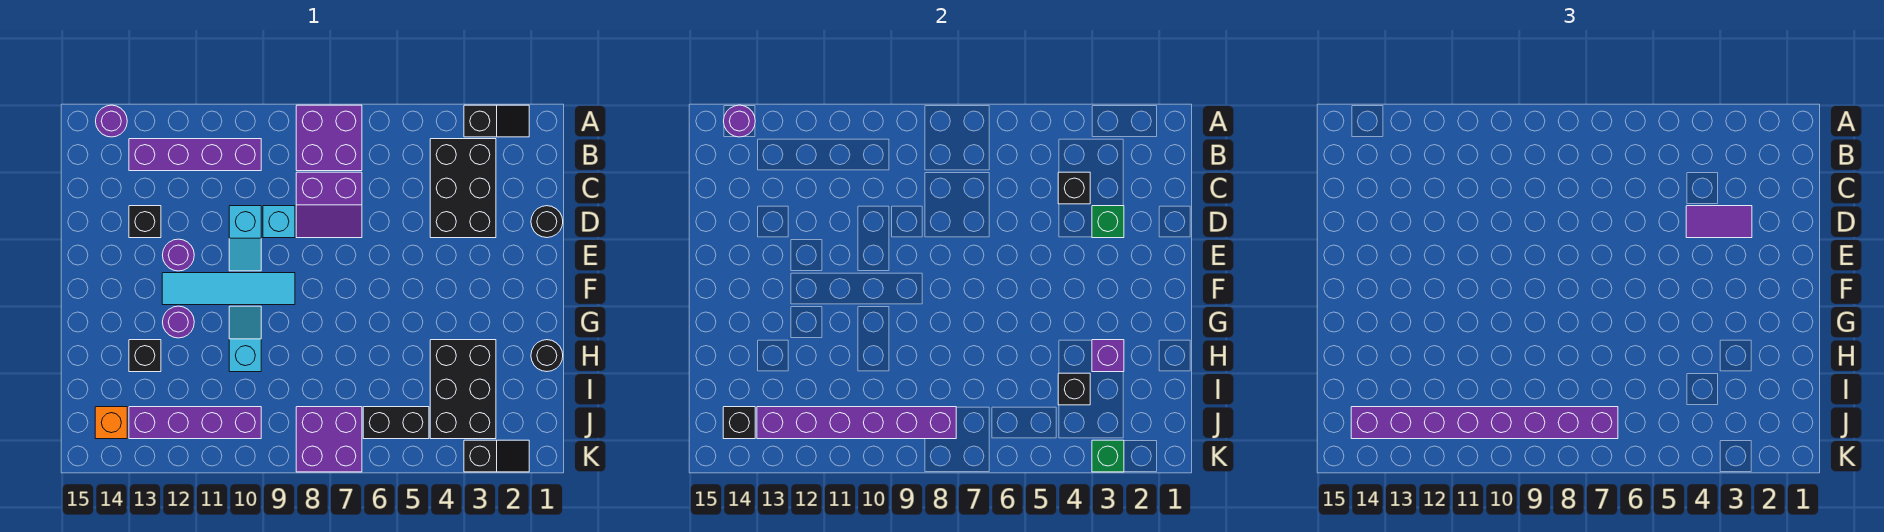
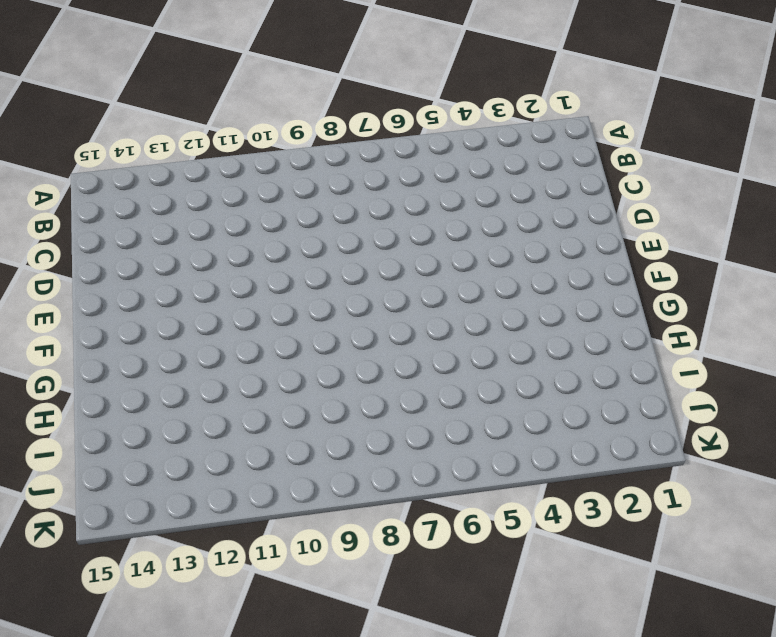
none -> black slope A2:A3 level 1 top 3
none -> purple brick A7:B8 level 1
none -> purple round brick A14 level 1
none -> black brick B3:D4 level 1

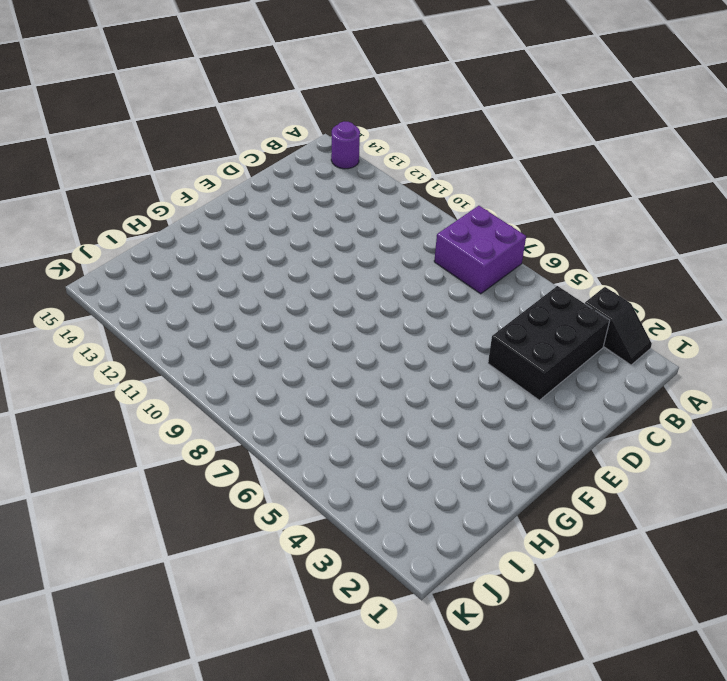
none -> purple brick B10:B13 level 1
none -> purple slope C7:D8 level 1 top C
none -> black round brick D1 level 1
none -> cyan brick D9 level 1

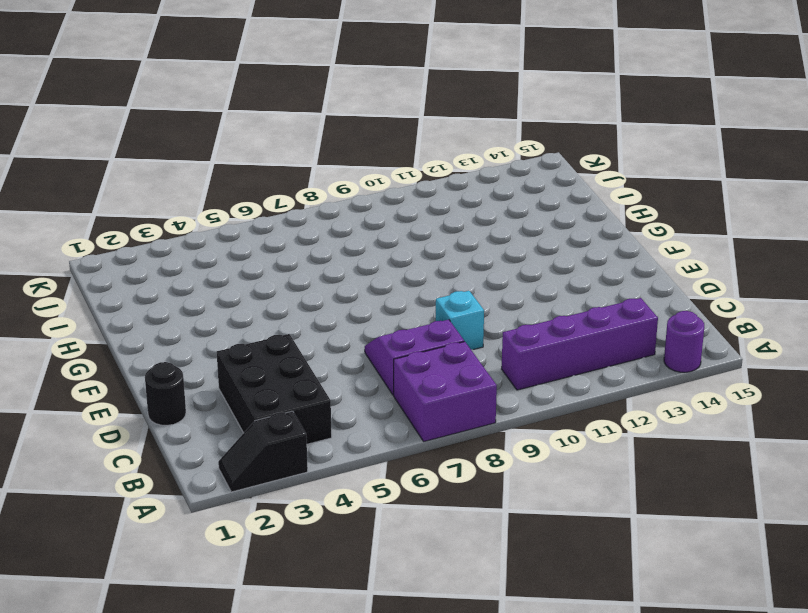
none -> cyan slope D10:E10 level 1 top D
none -> black brick D13 level 1
none -> purple round brick E12 level 1
none -> cyan tile F9:F12 level 1

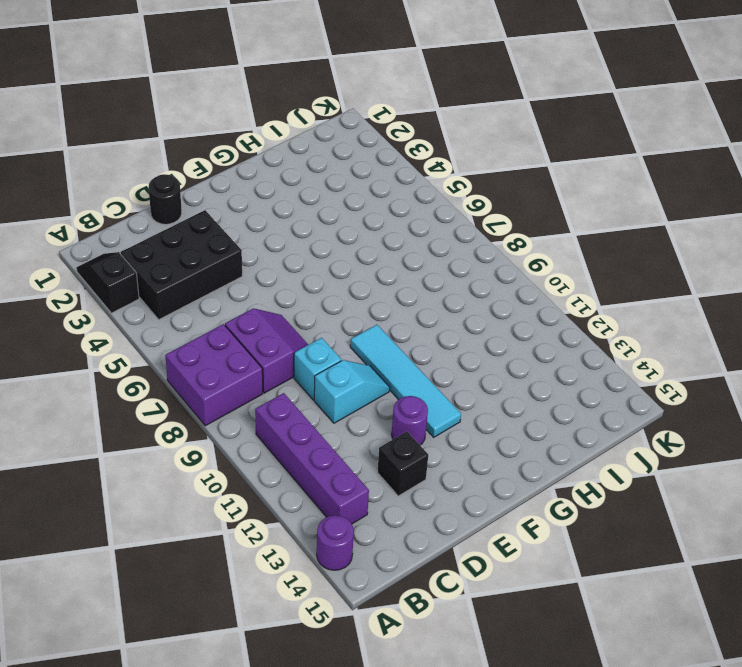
none -> cyan slope G10:H10 level 1 top H
none -> purple round brick G12 level 1
none -> black round brick H1 level 1
none -> black brick H3:J4 level 1

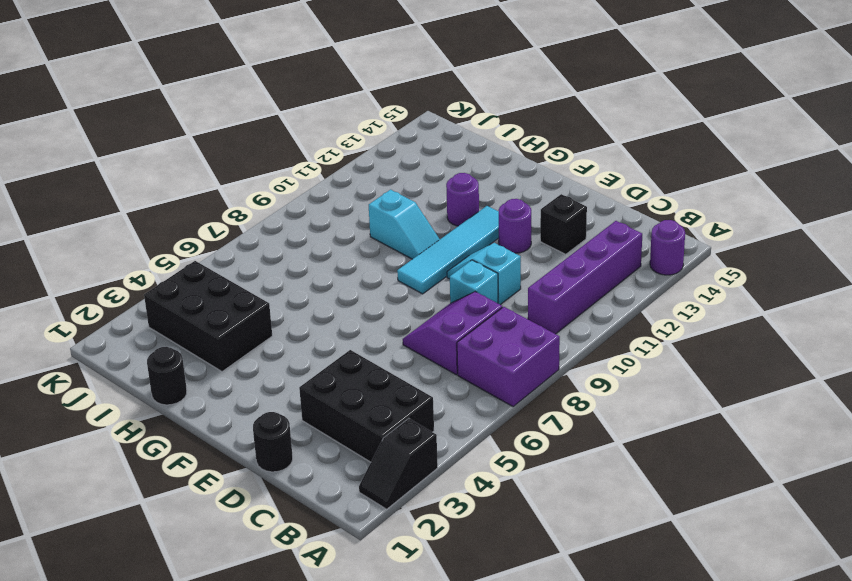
none -> black brick H13 level 1
none -> black brick J5:J6 level 1
none -> purple brick J7:K8 level 1
none -> purple brick J10:J13 level 1

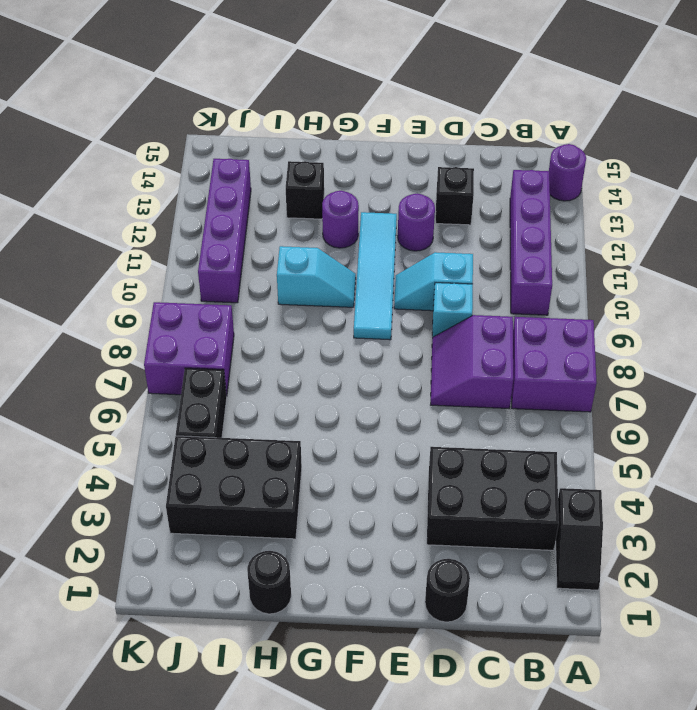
none -> orange brick J14 level 1
none -> black slope K2:K3 level 1 top 3
none -> purple round brick A14 level 2
none -> black brick C4 level 2

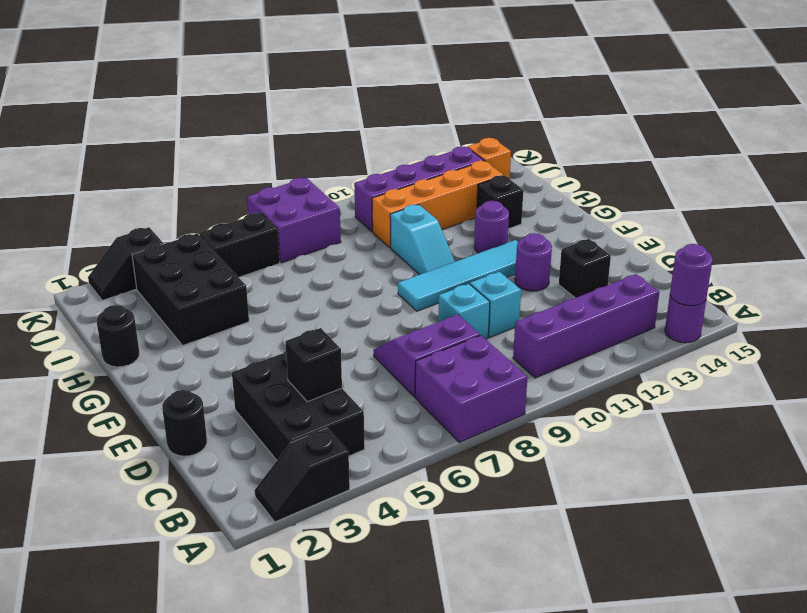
orange brick I10:I13 level 1 -> none
none -> green brick D3 level 2
none -> purple brick H3 level 2
none -> black brick I4 level 2
none -> purple brick J8:J13 level 2

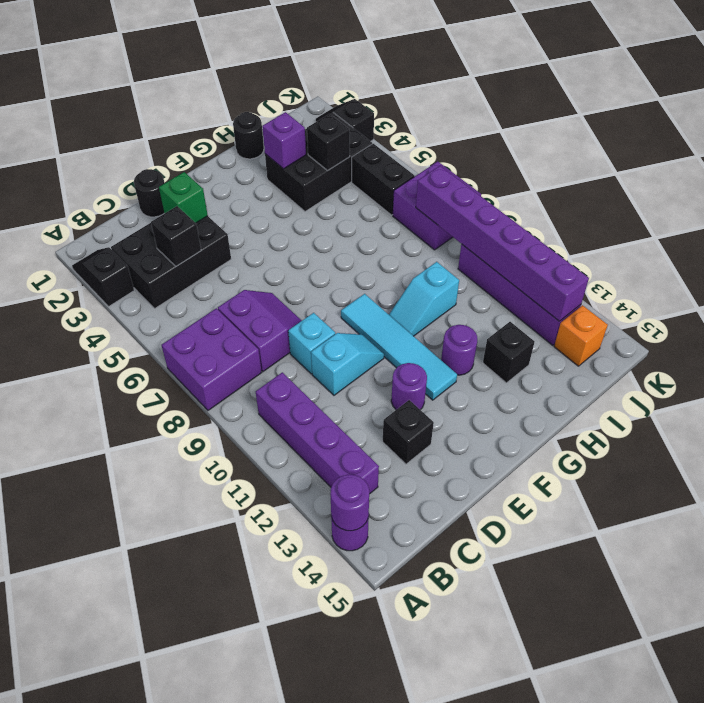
none -> black brick J14 level 2
none -> green brick K3 level 2
none -> purple tile D3:D4 level 3
none -> purple brick J7:J14 level 3

